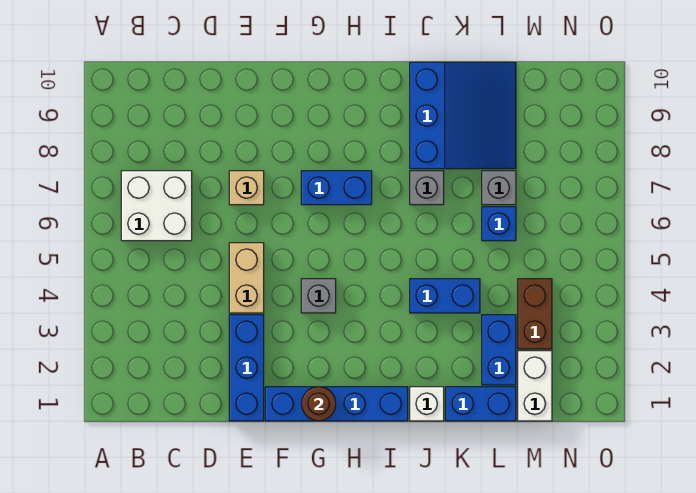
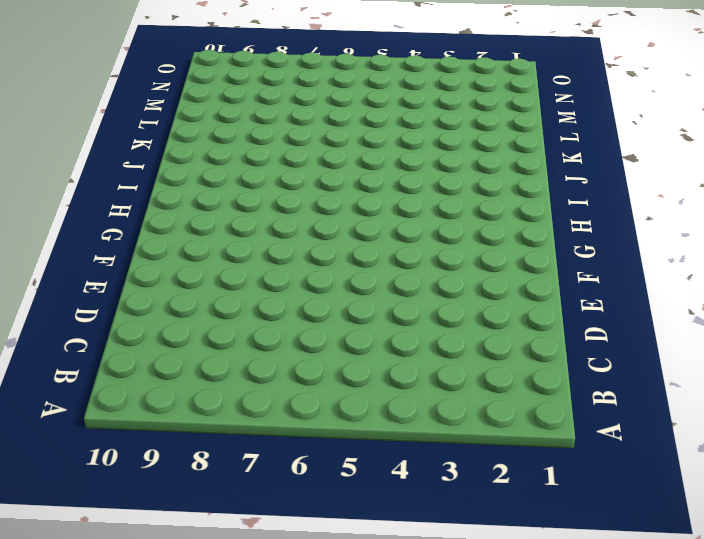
none -> white brick B6:C7 level 1
none -> blue brick E1:E3 level 1
none -> tan brick E4:E5 level 1

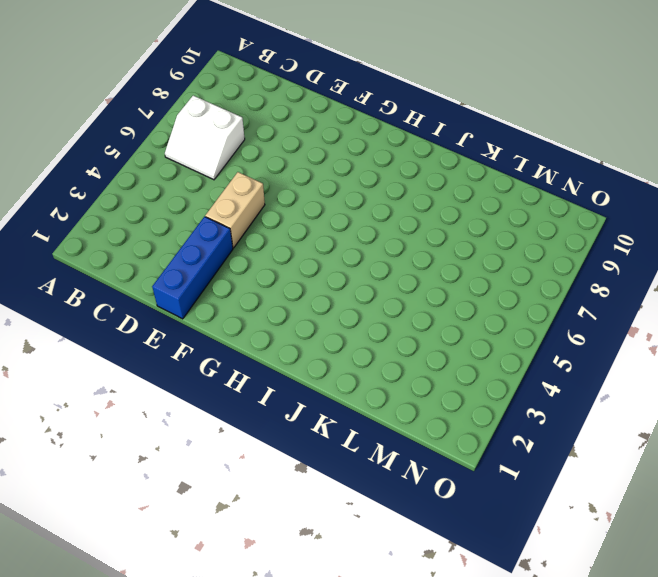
white slope B6:C7 level 1 top 7 -> white brick B6:C7 level 1
none -> tan brick E7 level 1
none -> blue brick F1:I1 level 1
none -> grey brick G4 level 1

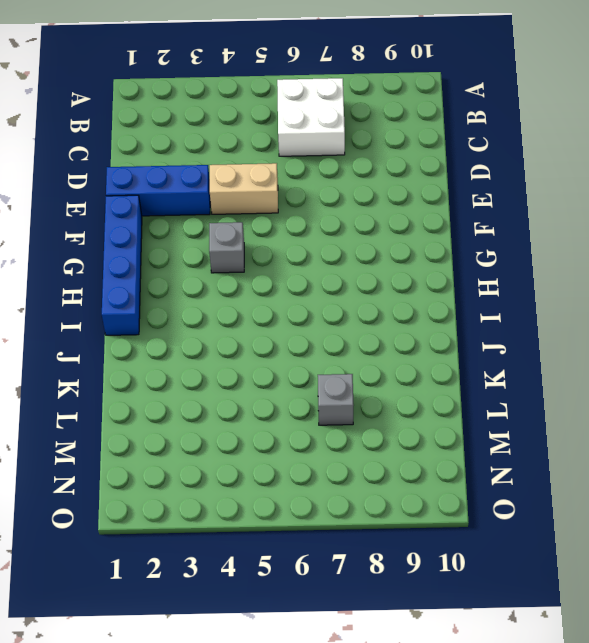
none -> tan brick E7 level 1
none -> blue brick G7:H7 level 1
none -> white brick J1 level 1

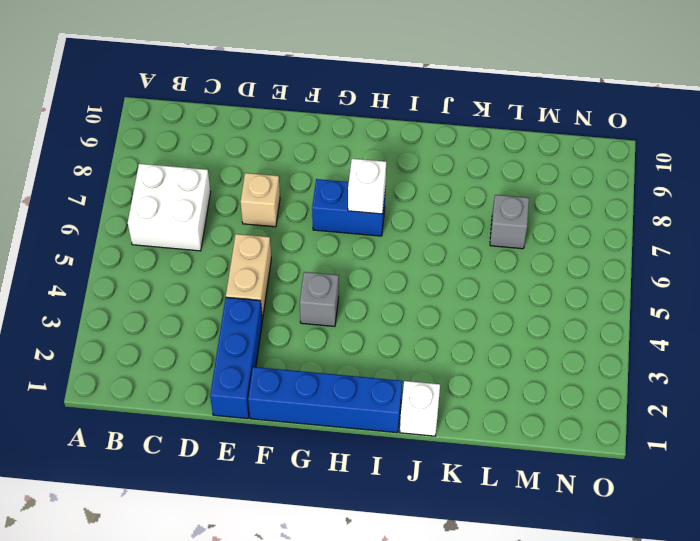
white brick H7 level 2 -> none
none -> blue brick J4:K4 level 1
none -> grey brick J7 level 1
none -> blue slope J8:L10 level 1 top J

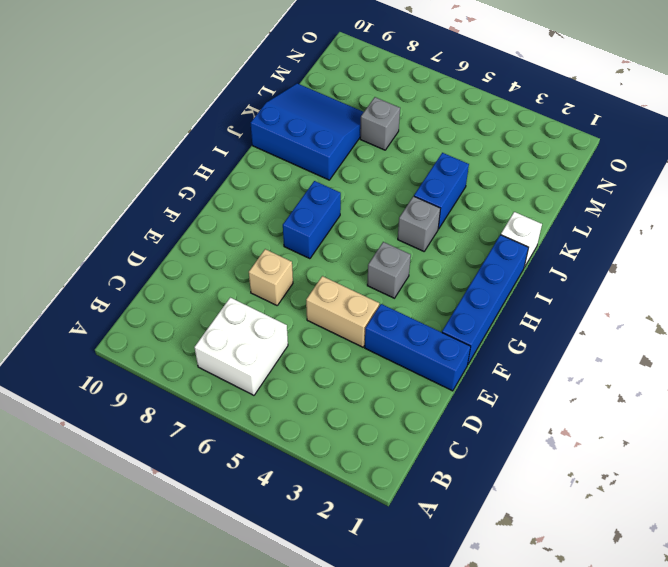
grey brick I4 level 1 -> grey brick J7 level 1
none -> blue brick K1:L1 level 1
none -> blue brick L2:L3 level 1
none -> blue brick L6 level 1

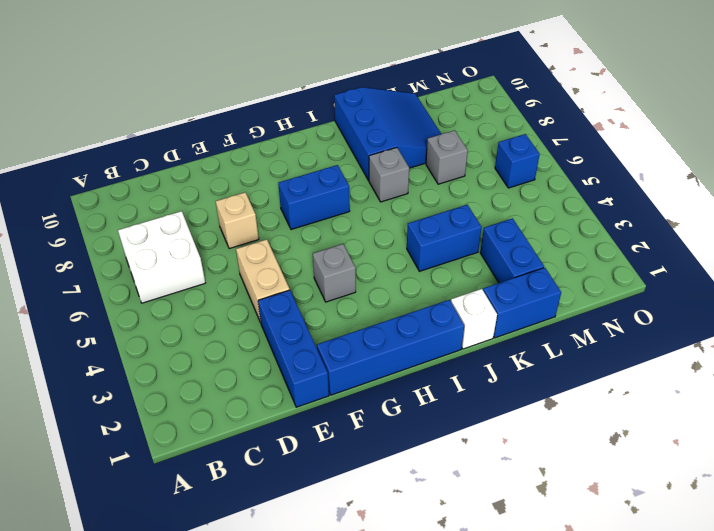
blue brick N6 level 1 -> blue brick L6 level 1
none -> white brick M1:M2 level 1
none -> brown brick M3:M4 level 1
none -> brown round brick G1 level 2

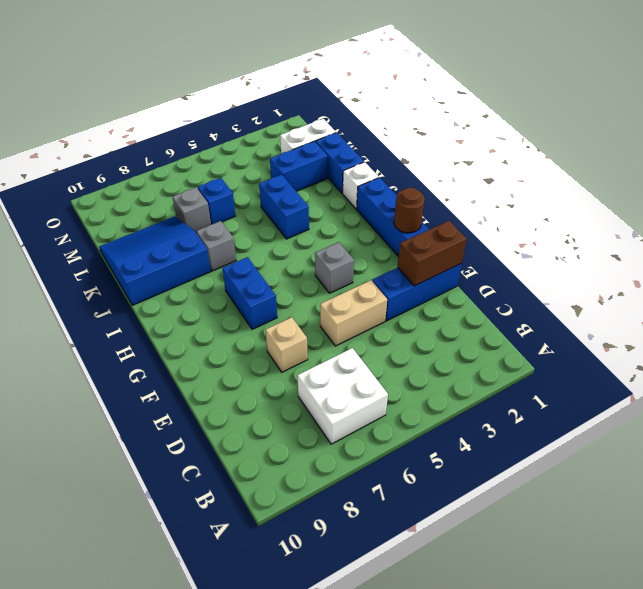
brown brick E1:E2 level 2 -> brown brick M3:M4 level 1

